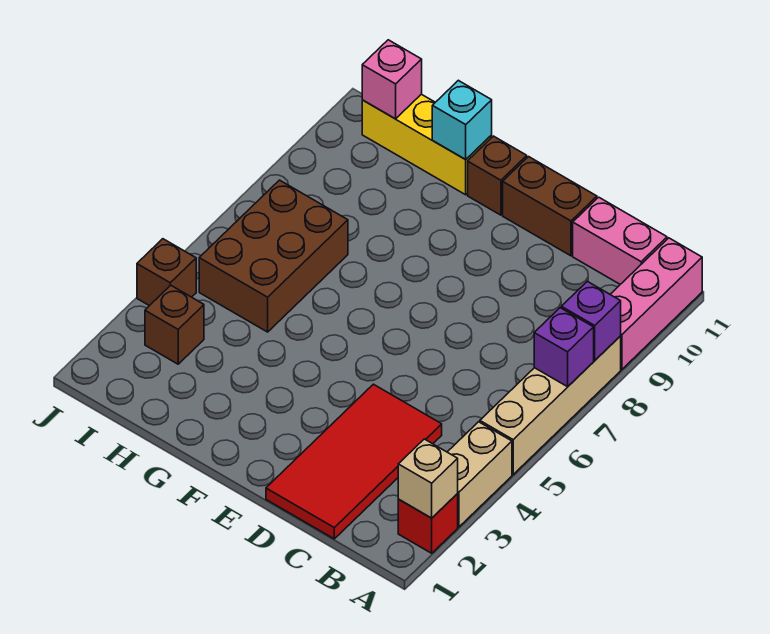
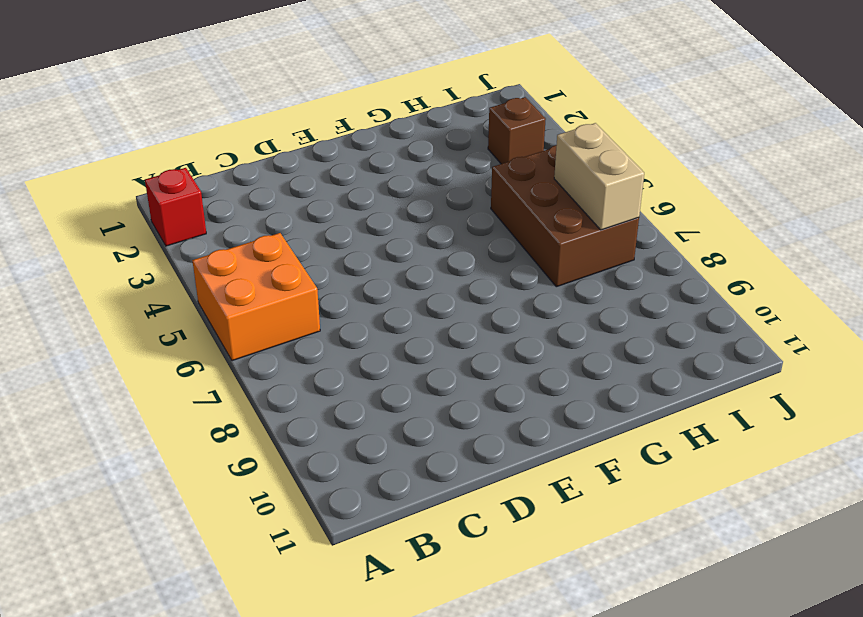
orange brick A5:B6 level 1 -> tan brick A5:A8 level 1
tan brick I6:I7 level 2 -> tan brick A3:A4 level 1
none -> pink brick A9:A11 level 1
none -> pink brick B11:C11 level 1
none -> red tile C1:D4 level 1

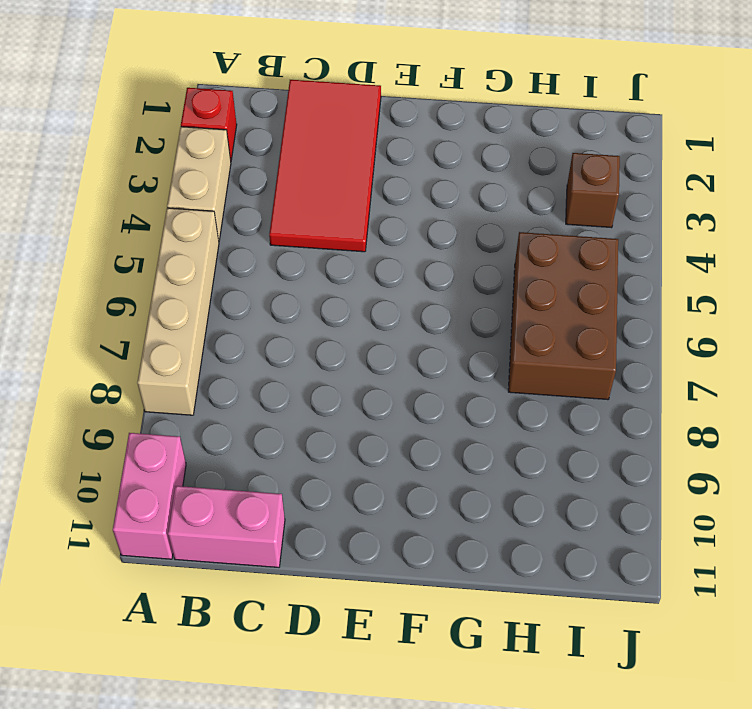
pink brick A10:A11 level 1 -> pink brick A9:A11 level 1
none -> brown brick D11:E11 level 1
none -> brown brick F11 level 1
none -> yellow brick G11:I11 level 1

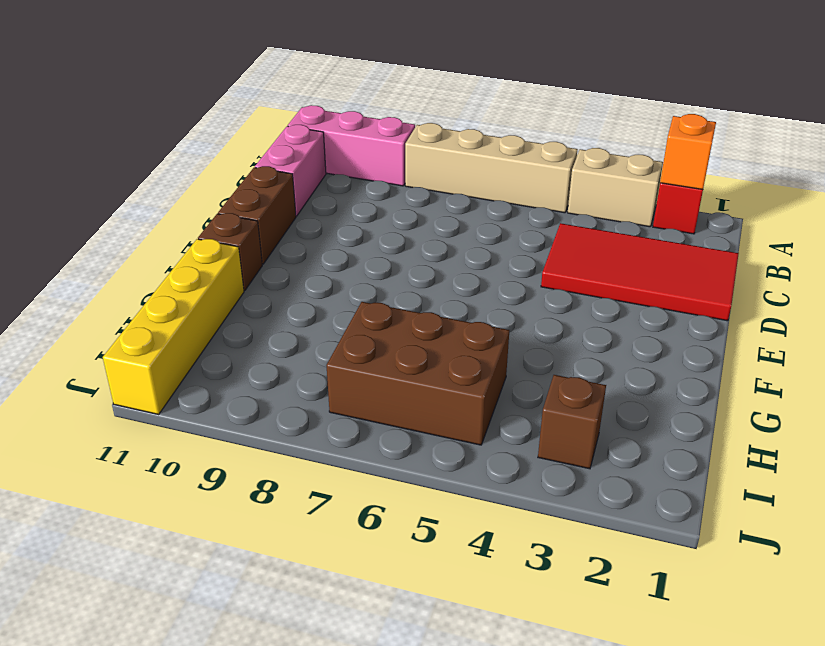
orange brick A2 level 2 -> tan brick A2 level 2
yellow brick G11:J11 level 1 -> yellow brick G11:I11 level 1
none -> brown brick J4 level 1
none -> purple brick A7 level 2
none -> purple brick A8 level 2

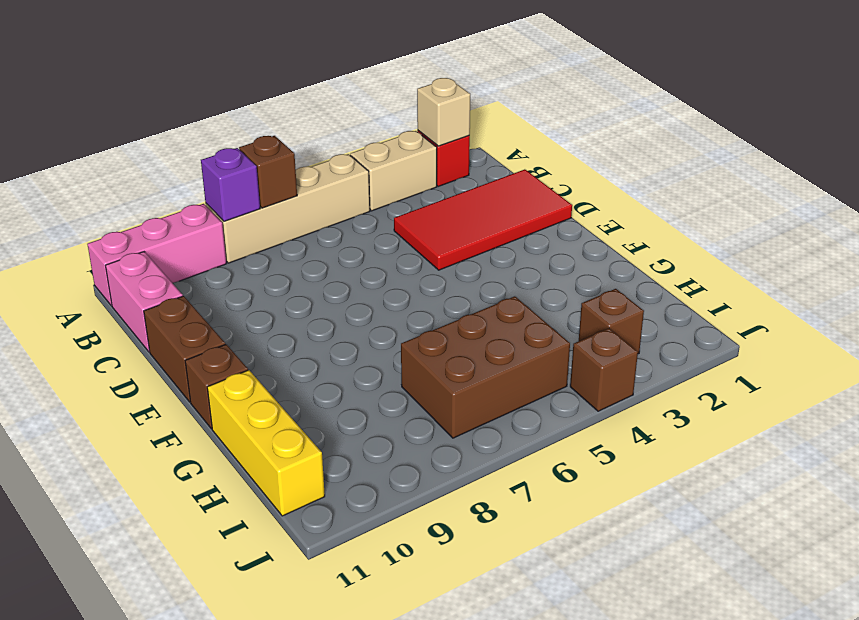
brown brick A7 level 2 -> purple brick A7 level 2
none -> cyan brick G11 level 2
none -> pink brick I11 level 2

